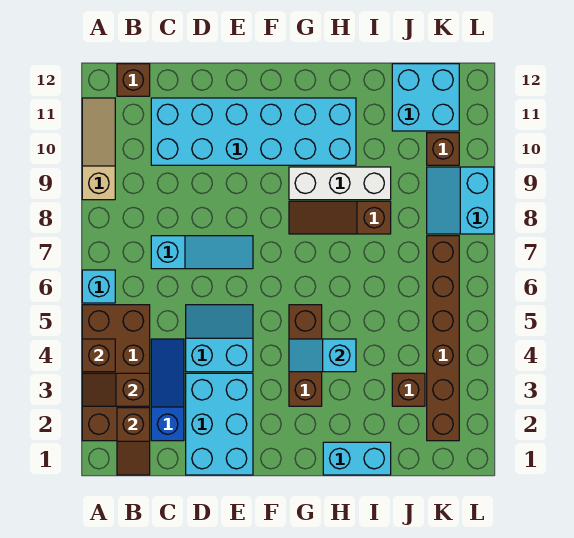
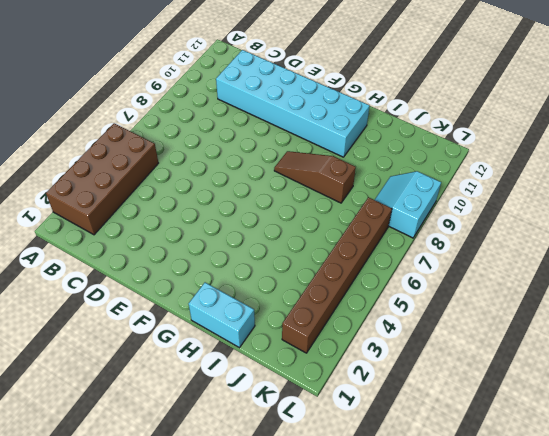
none -> cyan brick A6 level 1
none -> tan slope A9:A11 level 1 top 9
none -> brown brick B12 level 1

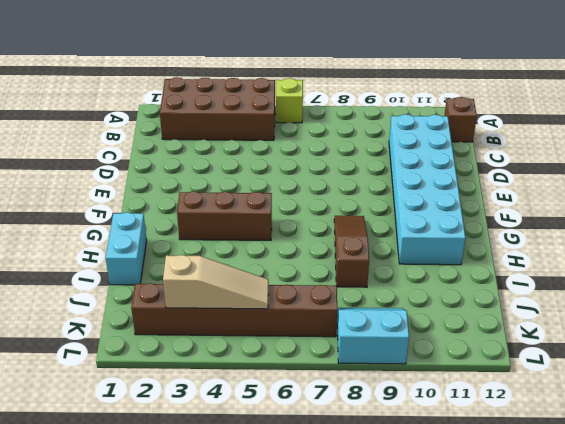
lime brick A6 level 1 -> cyan brick A6 level 1
tan slope K3:K5 level 2 top 3 -> tan slope A9:A11 level 1 top 9
none -> blue slope C2:C4 level 1 top 2
none -> cyan slope C7:E7 level 1 top C
none -> cyan brick D1:E3 level 1

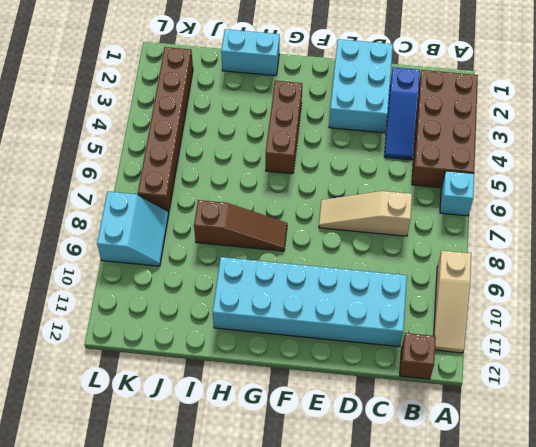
tan slope C7:E7 level 1 top C -> cyan slope C7:E7 level 1 top C
none -> cyan slope D4:E5 level 1 top 4
none -> white brick G9:I9 level 1
none -> brown brick J3 level 1

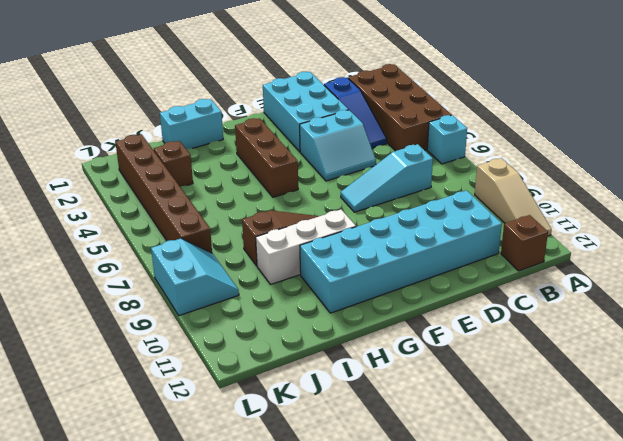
none -> cyan brick J11:K12 level 1
none -> brown brick K10 level 1
none -> brown slope A3:B3 level 2 top B

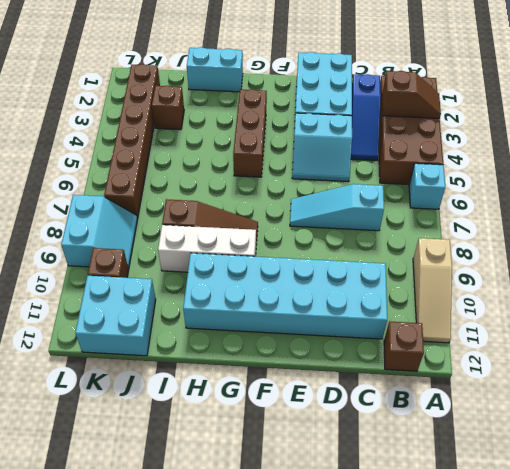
none -> brown brick A4 level 2
none -> brown slope B1:B2 level 2 top 2
none -> cyan slope G4:H4 level 2 top H

